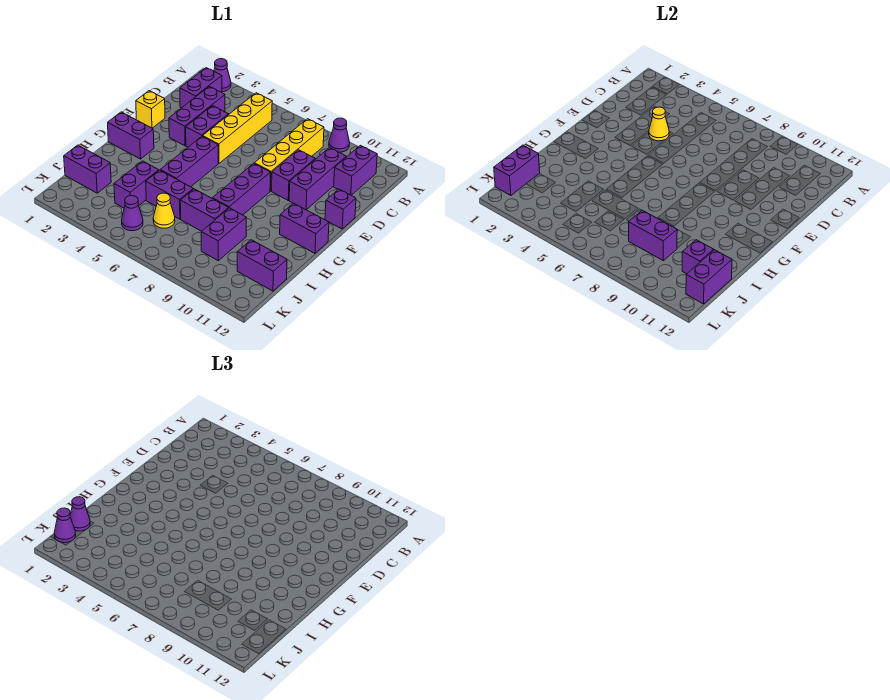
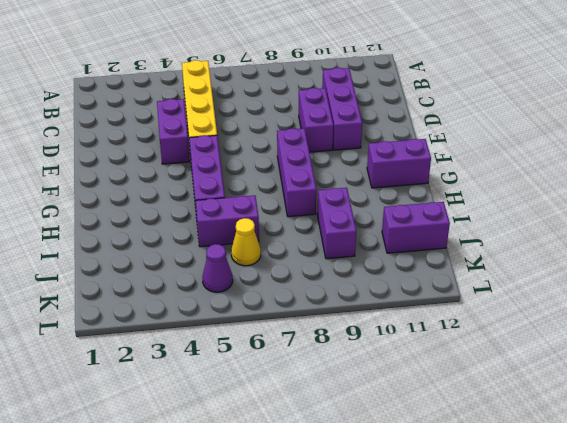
none -> purple cone A2 level 1
none -> purple cone A9 level 1
none -> purple brick B2:C2 level 1
none -> yellow brick B8:E8 level 1

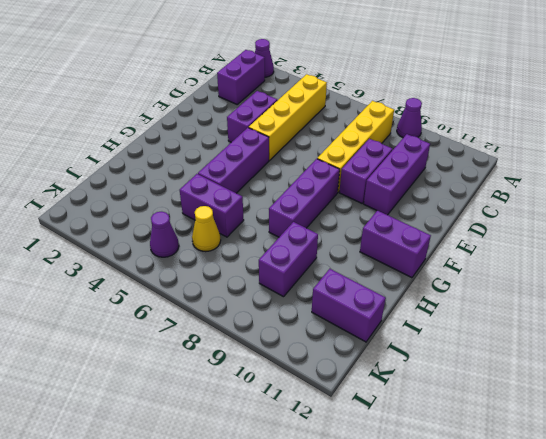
none -> purple brick B11:C11 level 1
none -> purple brick C3:E3 level 1
none -> yellow brick E1 level 1
none -> purple brick E12 level 1

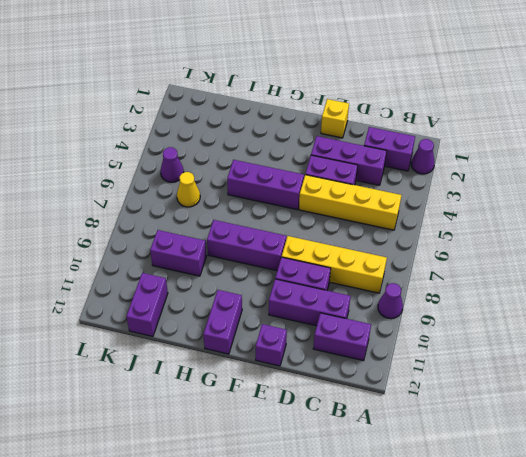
none -> purple brick G1:G2 level 1
none -> purple brick I4:J4 level 1
none -> purple brick I5:I6 level 1
none -> purple brick I7:I8 level 1

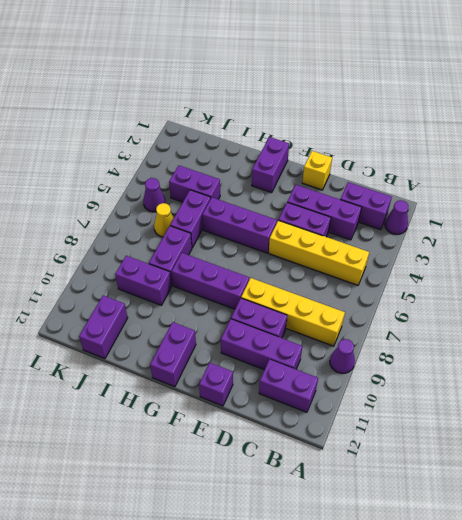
none -> purple brick J1:J2 level 1
none -> yellow cone D4 level 2
none -> purple brick J1:K1 level 2
none -> purple brick J8:J9 level 2

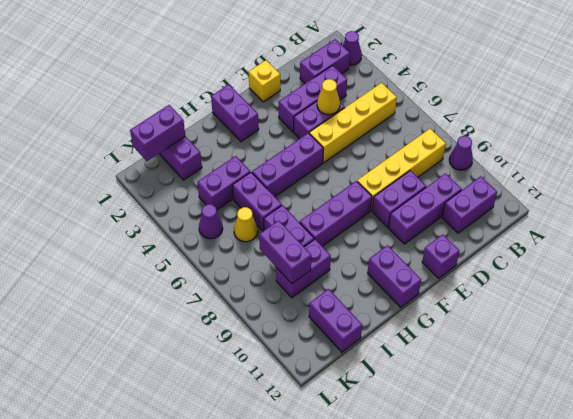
none -> purple brick J11 level 2
none -> purple brick J12:K12 level 2
none -> purple cone J1 level 3
none -> purple cone K1 level 3

